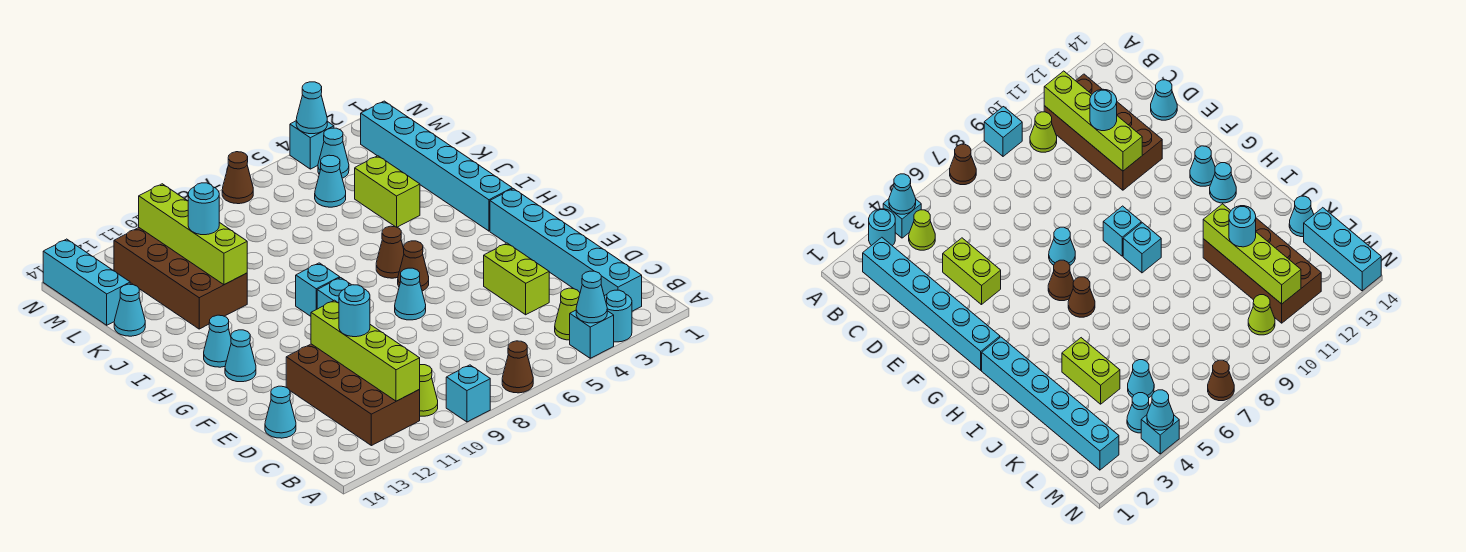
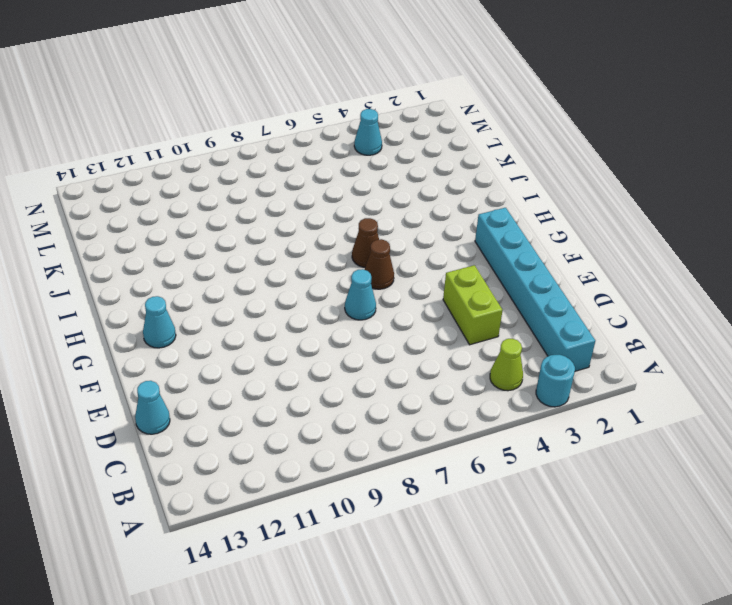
none -> cyan brick A4 level 1
none -> brown cone A7 level 1
none -> cyan brick A9 level 1
none -> lime cone B10 level 1

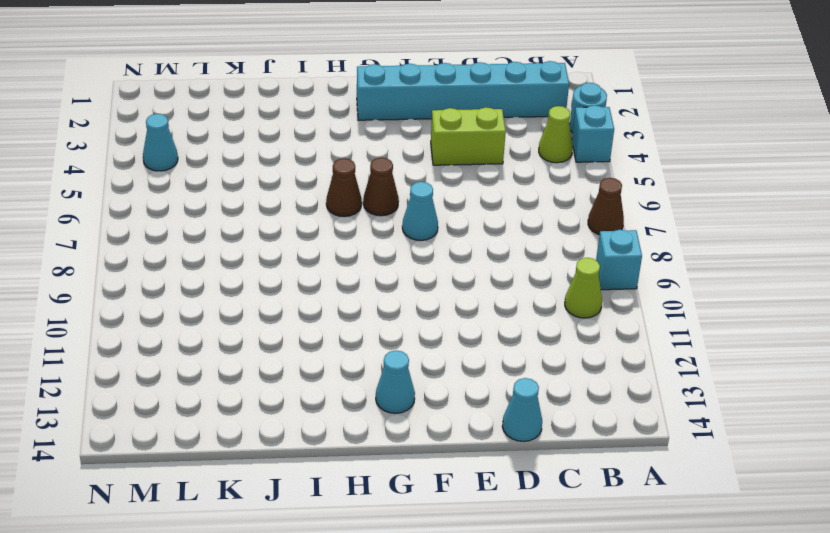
none -> brown brick B11:E12 level 1
none -> cyan brick G9 level 1
none -> cyan brick H2:M2 level 1
none -> cyan brick H9 level 1

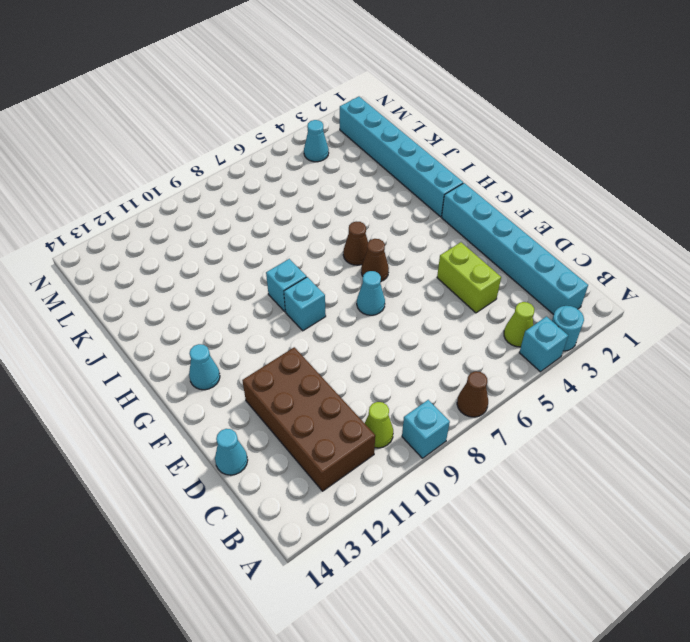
none -> cyan cone H13 level 1
none -> lime brick J4:K4 level 1
none -> brown brick J11:M12 level 1
none -> cyan cone K14 level 1

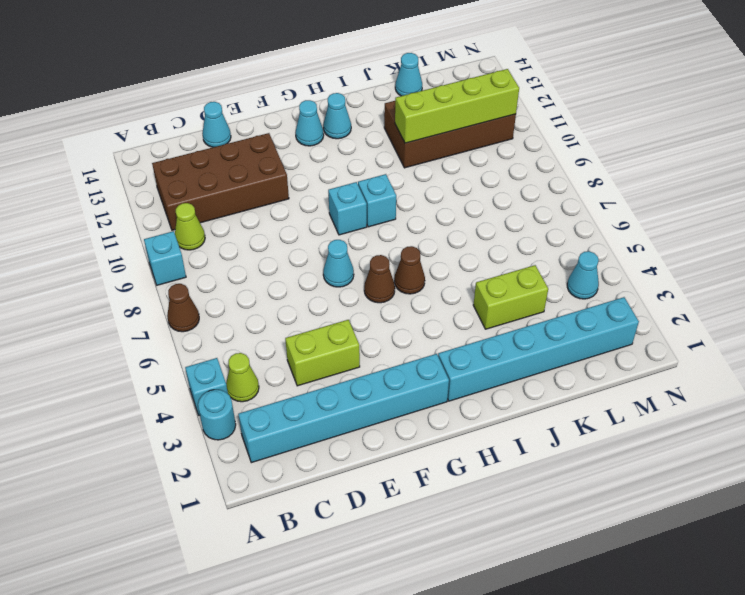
none -> cyan cone L5 level 1
none -> cyan brick L14:N14 level 1
none -> lime cone M10 level 1
none -> cyan brick N4 level 1

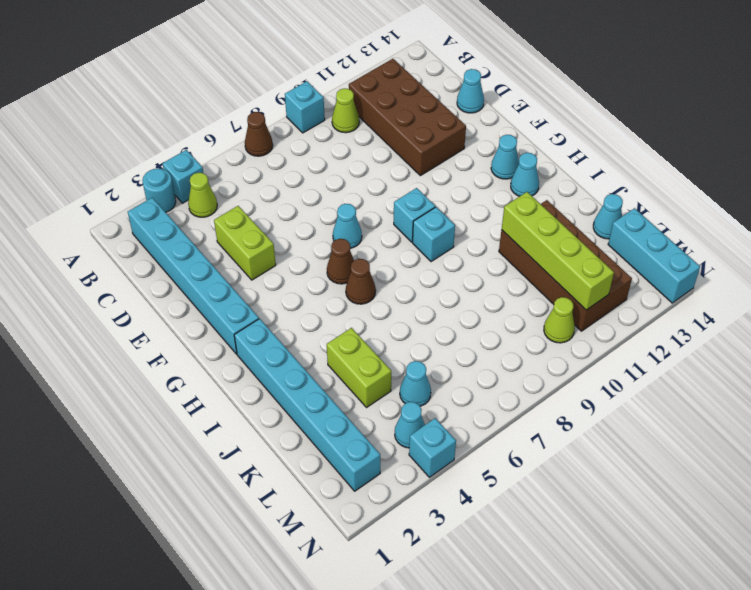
none -> brown cone N7 level 1
none -> cyan cone A4 level 2
none -> lime brick B11:E11 level 2
none -> cyan cone N4 level 2

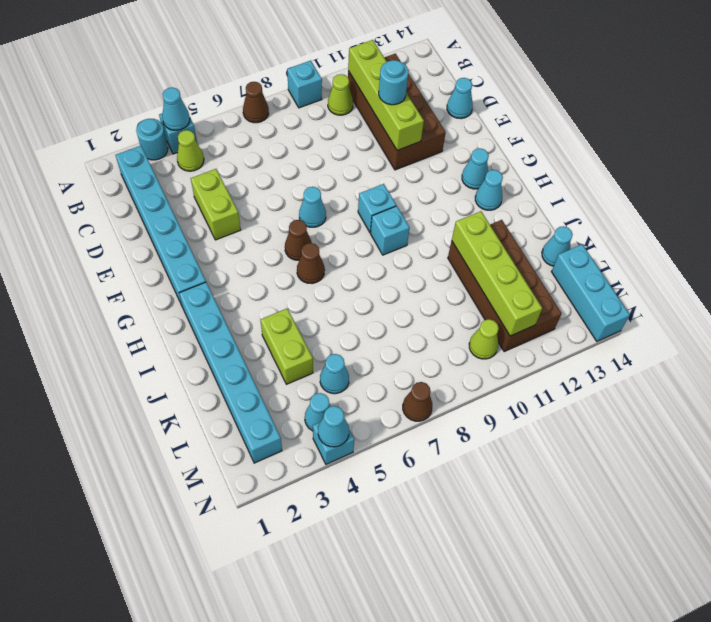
none -> cyan round brick K11 level 3

